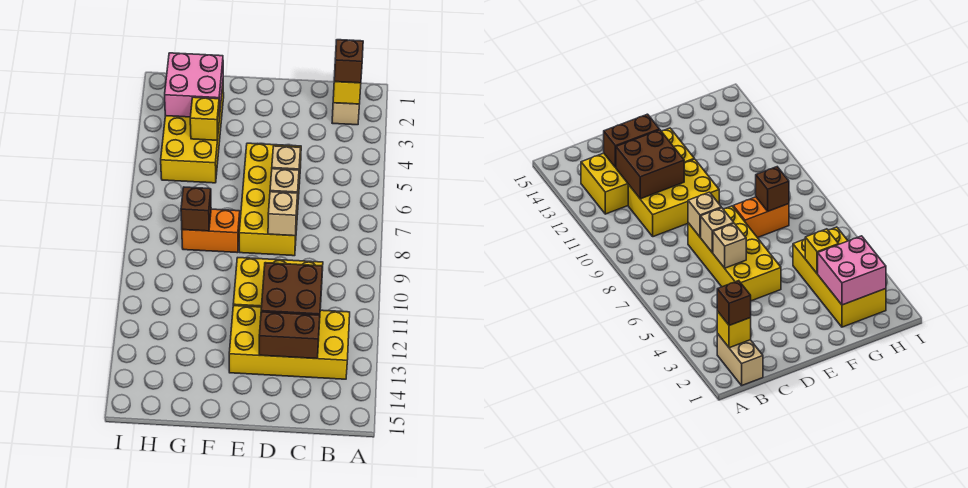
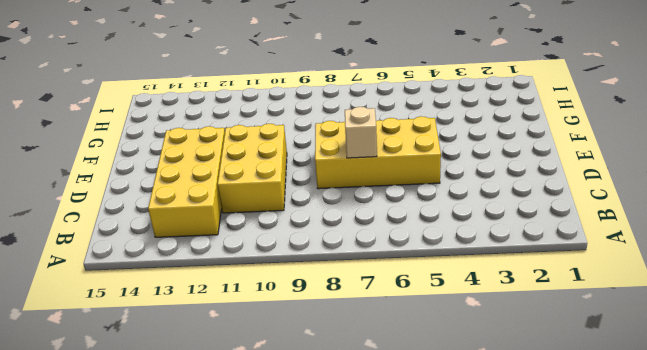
none -> tan brick B1:B2 level 1
none -> orange brick F8:G8 level 1
none -> yellow brick G2:H5 level 1

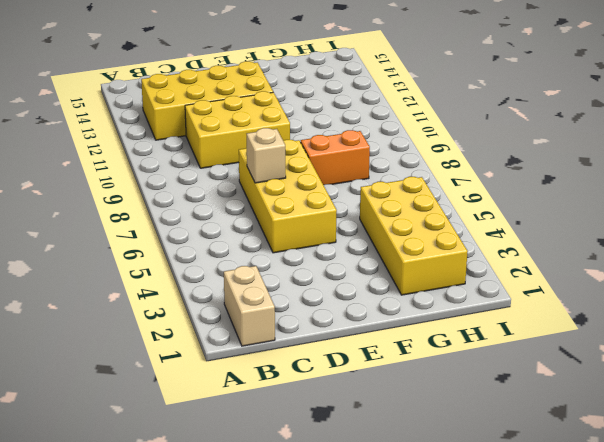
none -> yellow brick B2 level 2
none -> brown brick C11:D12 level 2
none -> brown brick C13:D13 level 2

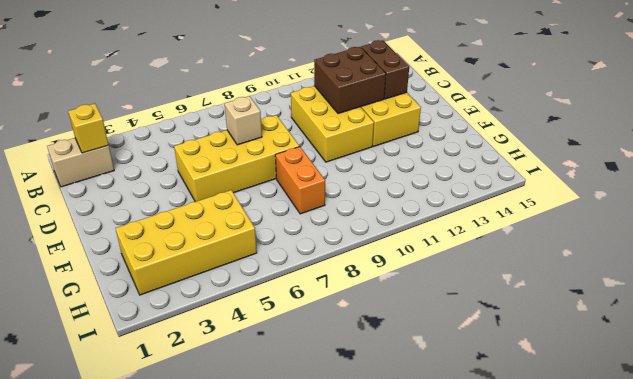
none -> tan brick D6 level 2
none -> tan brick D8 level 2
none -> pink brick G2:H3 level 2

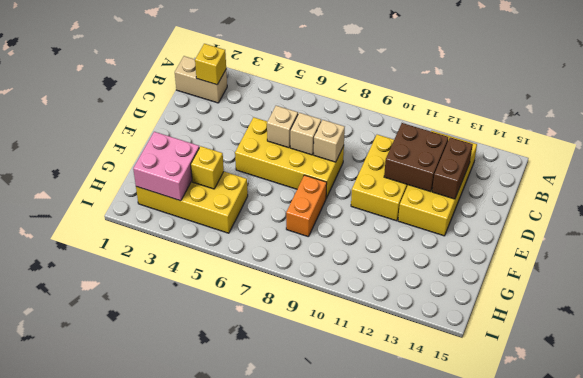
none -> brown brick G8 level 2
none -> brown brick B2 level 3

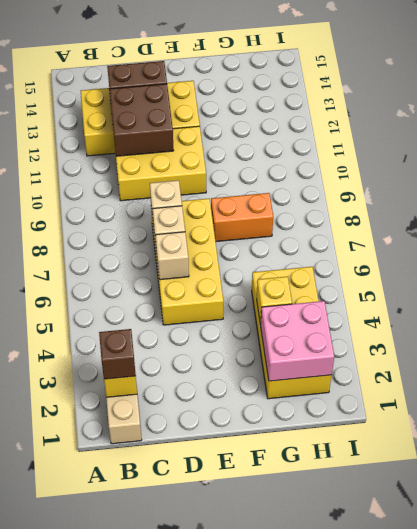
none -> brown brick G8 level 2

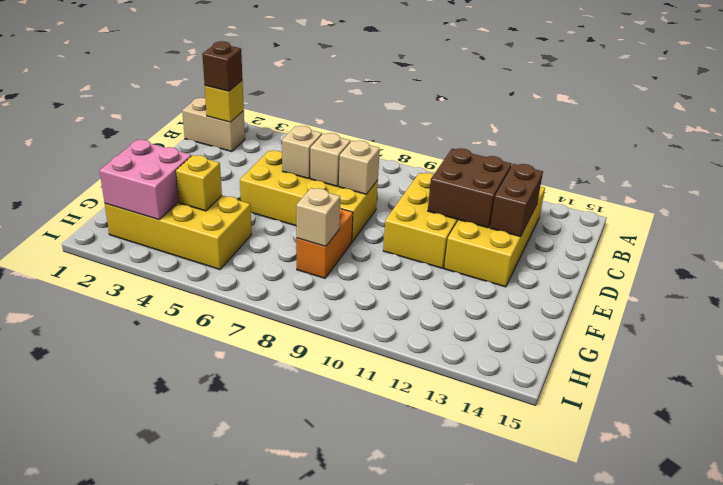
tan brick G8 level 2 -> brown brick G8 level 2

